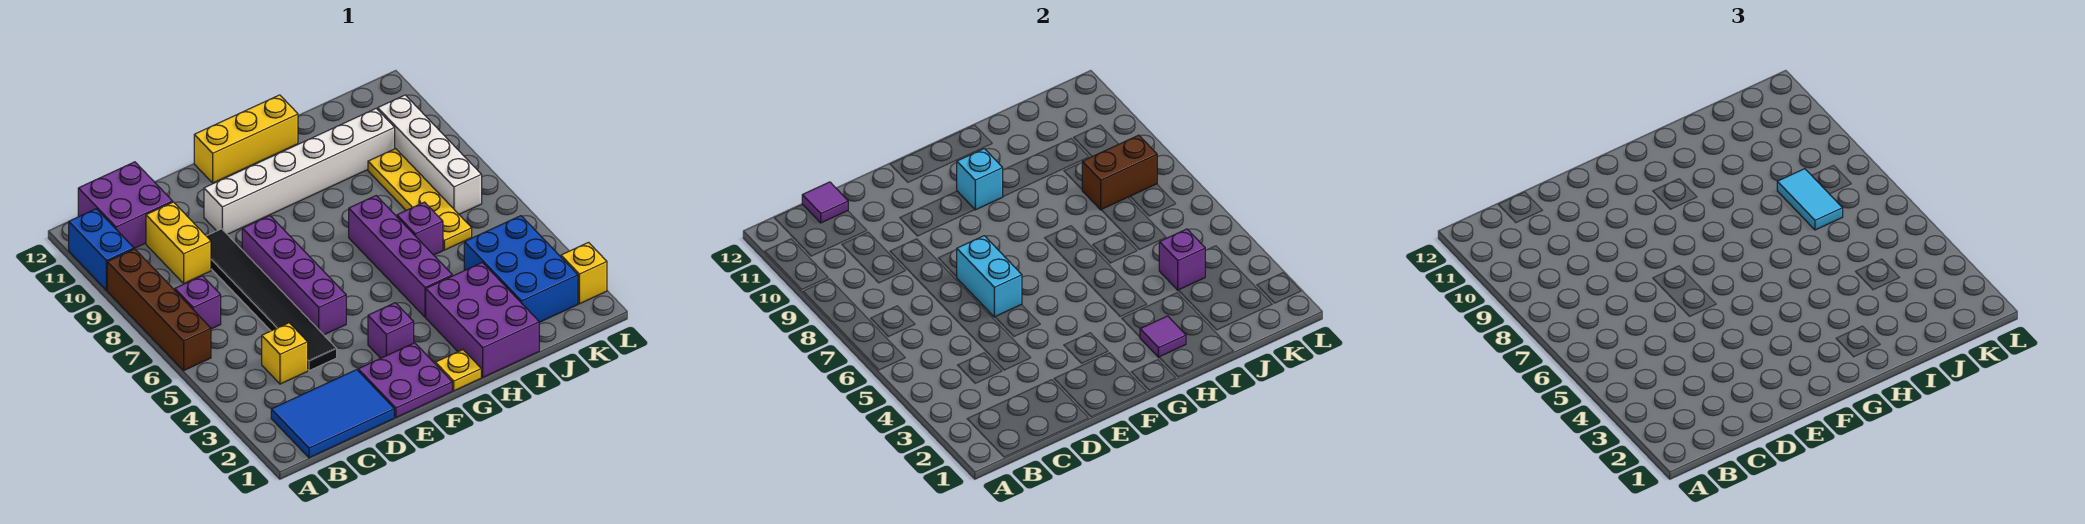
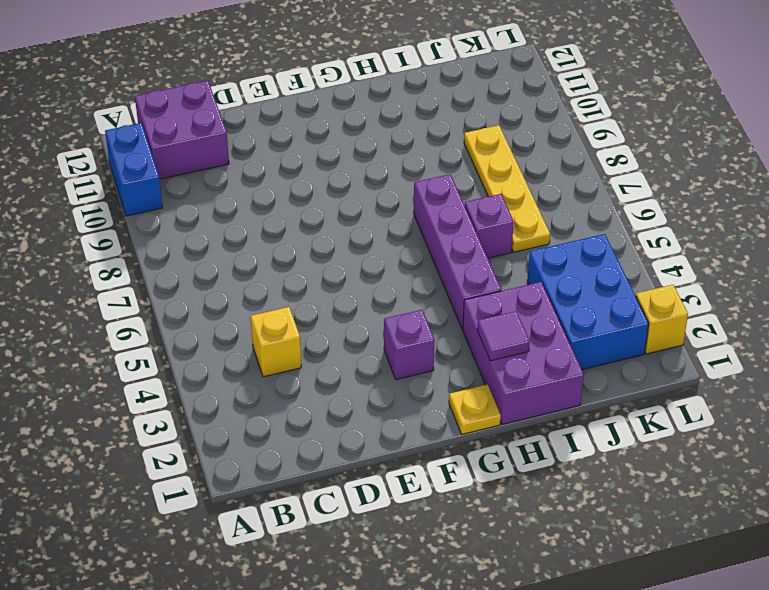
none -> brown brick A6:A9 level 1
none -> blue tile B1:D2 level 1
none -> purple brick B7 level 1

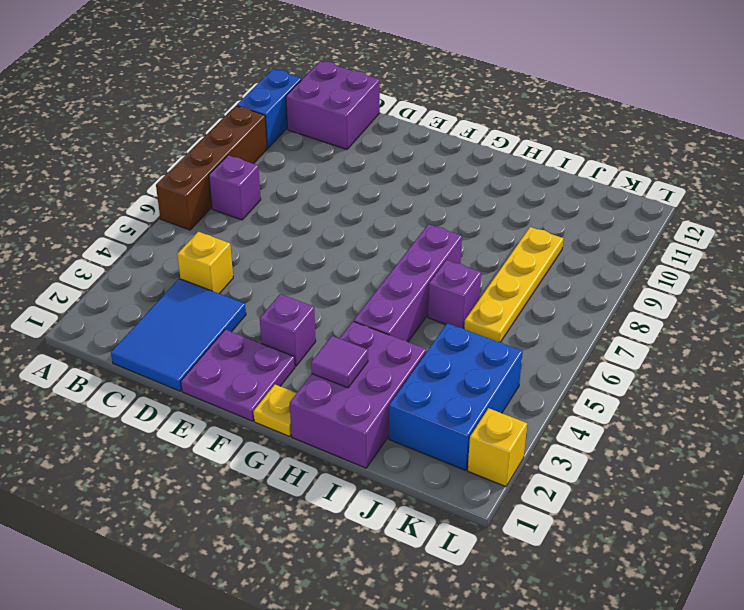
blue tile C1:D3 level 1 -> blue tile B1:D2 level 1
none -> yellow brick C9:C10 level 1
none -> black tile D4:D9 level 1
none -> purple brick E5:E8 level 1

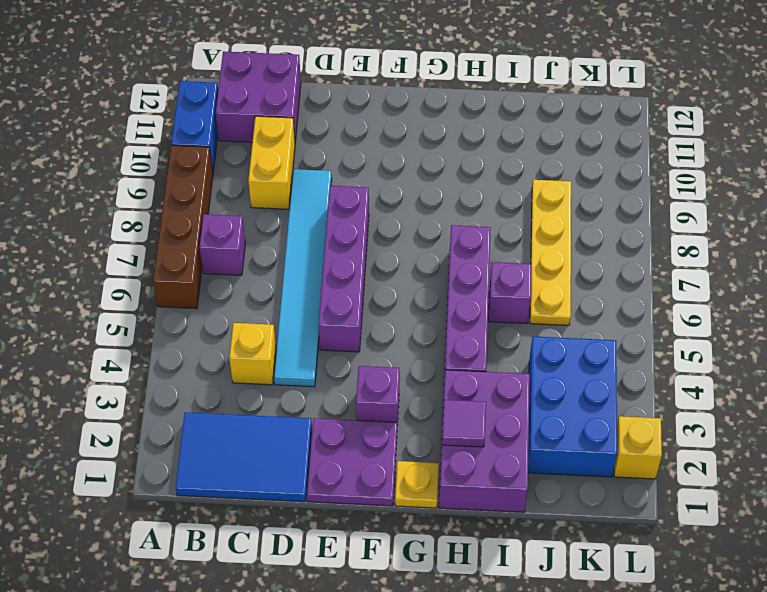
cyan tile D4:D9 level 1 -> black tile D4:D9 level 1
none -> white brick E10:J10 level 1
none -> yellow brick F12:H12 level 1
none -> white brick K7:K10 level 1

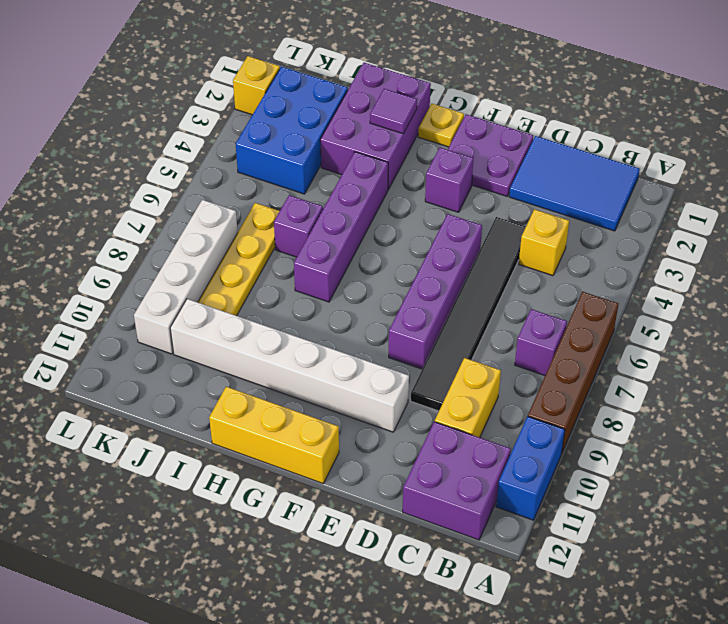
none -> purple tile C12 level 2
none -> cyan brick E6:E7 level 2
none -> cyan brick G10 level 2

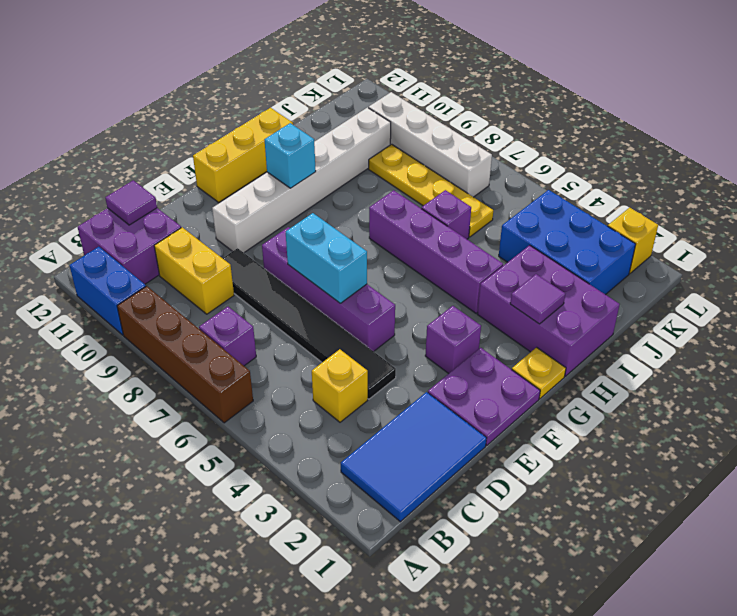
none -> purple brick J4 level 2
none -> brown brick J8:K8 level 2
none -> cyan tile J7:J8 level 3

